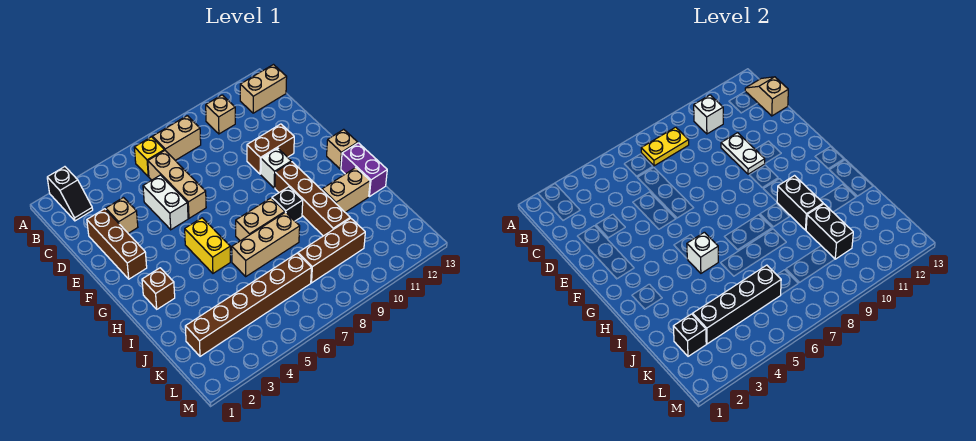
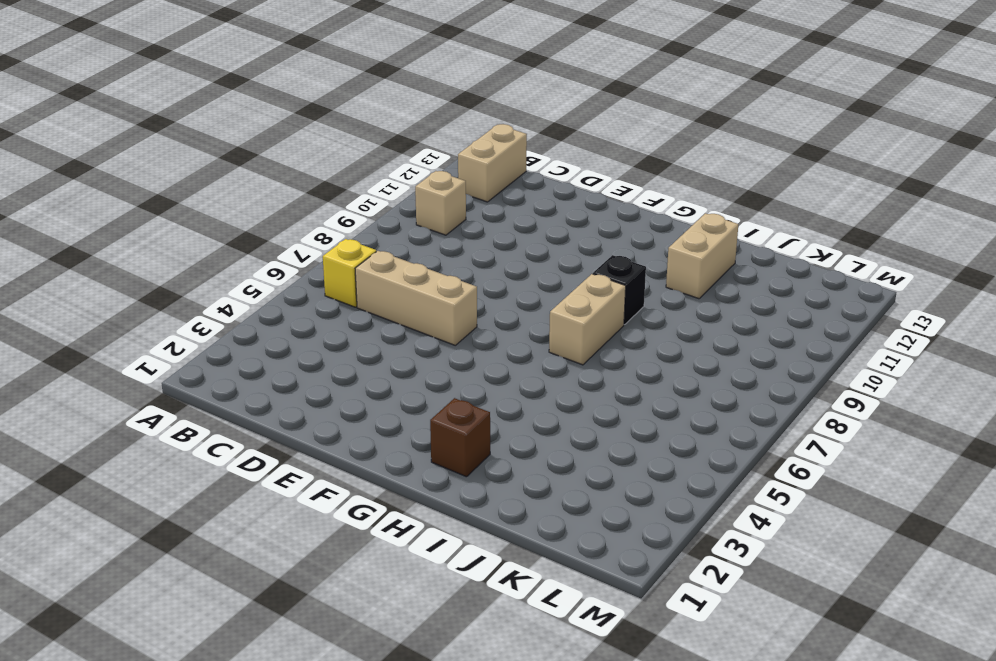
none -> black slope A2:B2 level 1 top A
none -> tan brick B7:B8 level 1
none -> brown brick D2:F2 level 1
none -> tan brick D3 level 1

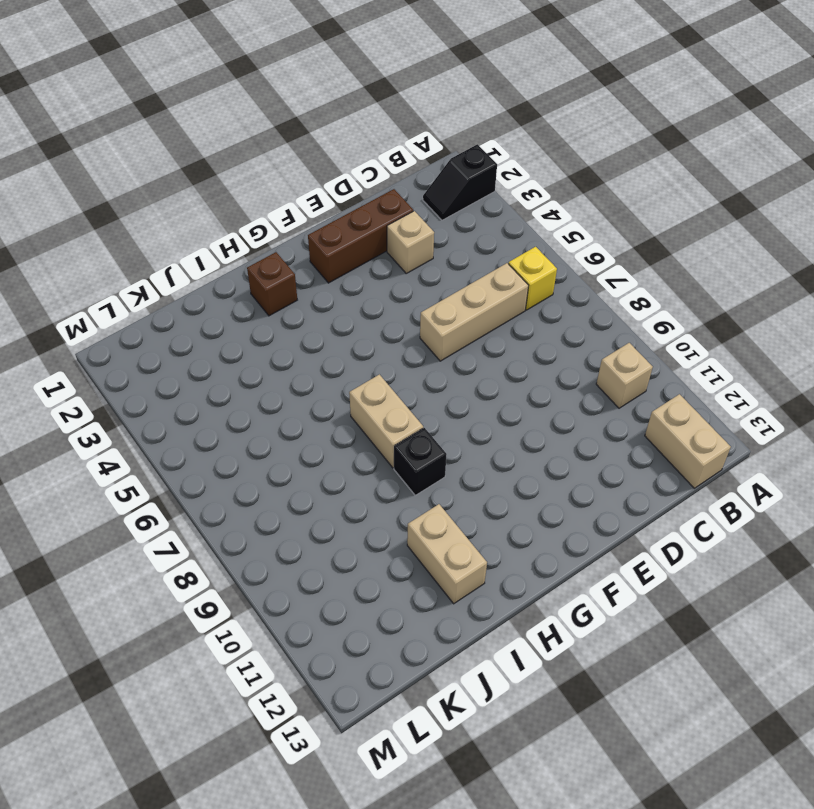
none -> tan brick B7:B8 level 1
none -> white brick D5:E5 level 1
none -> brown brick E10:E11 level 1
none -> white brick F10 level 1

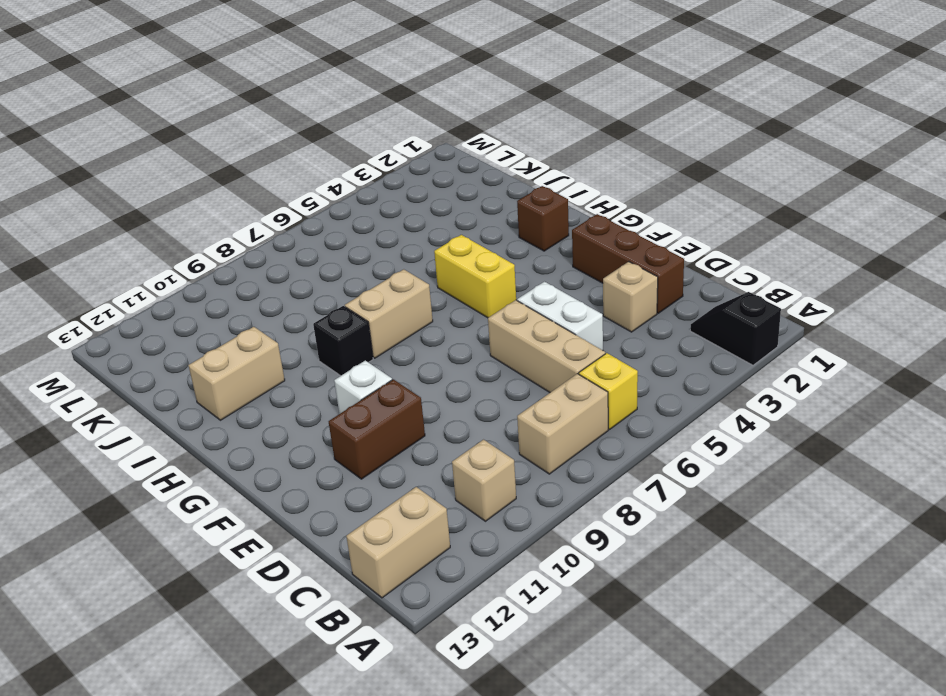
none -> brown brick G10:J10 level 1
none -> tan brick G13 level 1
none -> purple brick H13:I13 level 1
none -> tan brick I6:I8 level 1

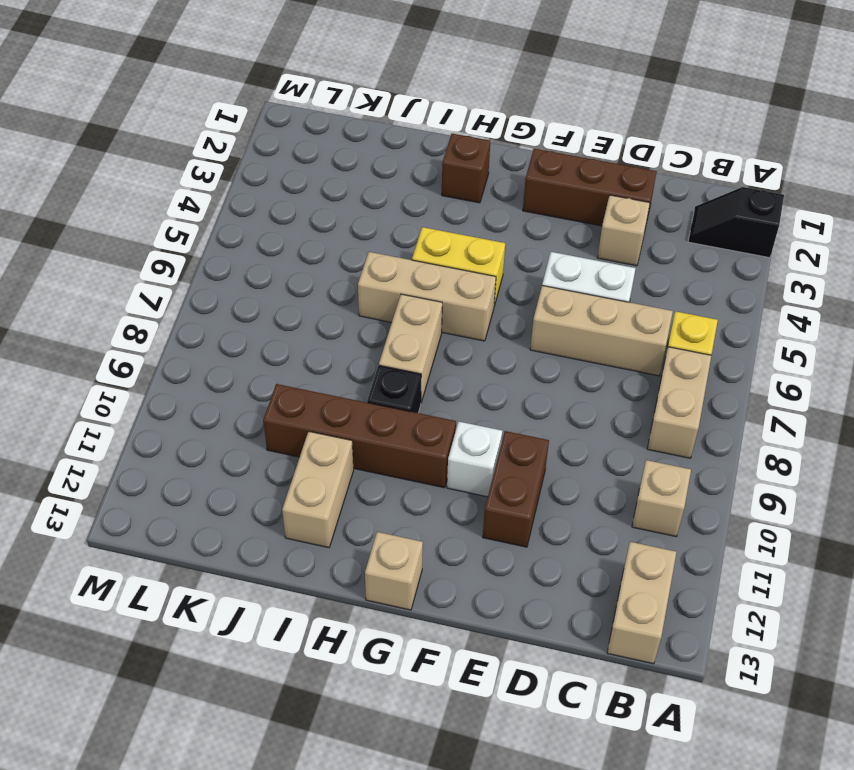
tan brick G6:I6 level 1 -> tan brick I6:I8 level 1
none -> purple brick H13:I13 level 1
none -> brown brick K2:K7 level 1
none -> brown brick K8:K10 level 1
none -> yellow plate B7:B8 level 2

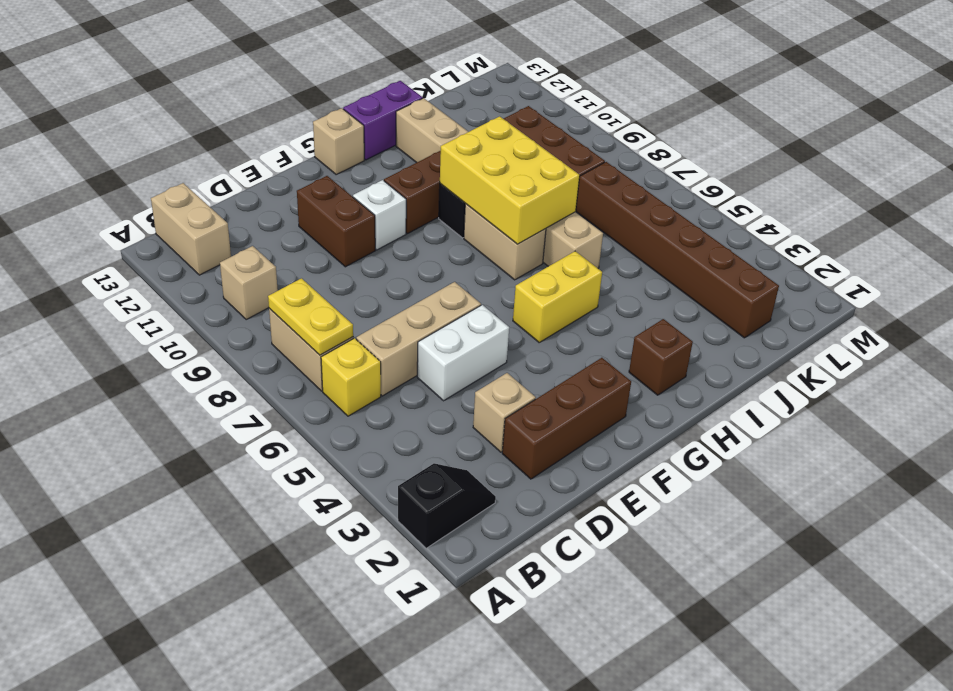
yellow brick H7:I9 level 2 -> none
none -> white brick B10 level 2
none -> tan slope B13:C13 level 2 top C
none -> white plate D10:E10 level 2
none -> white brick H5 level 2

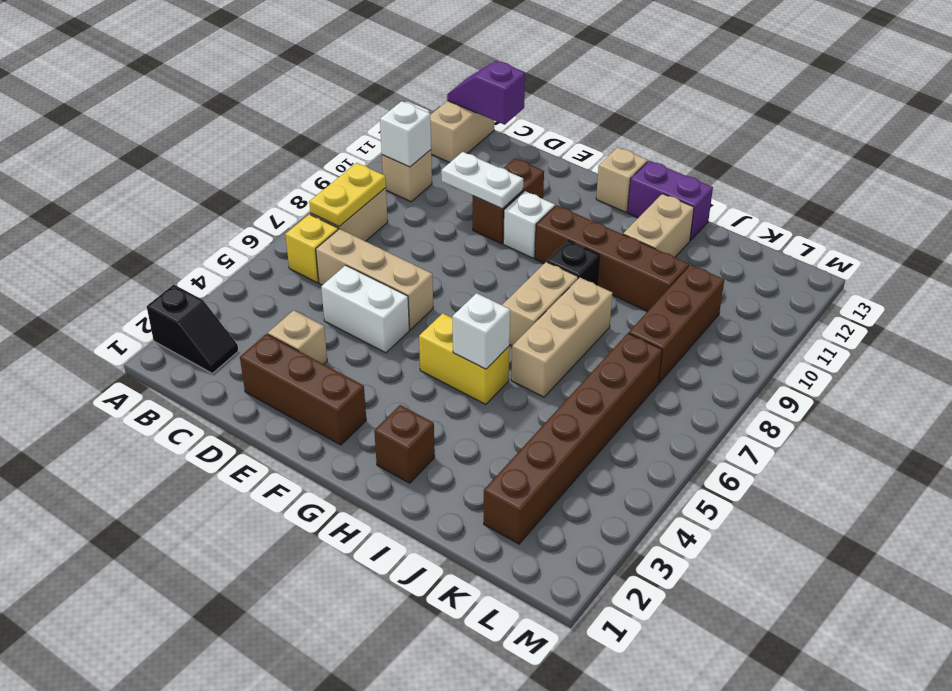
purple slope B13:C13 level 2 top C -> tan slope B13:C13 level 2 top C
none -> black brick H10:I10 level 2
none -> black brick J10:K10 level 2
none -> black brick K2 level 2
none -> black brick K3:K6 level 2

